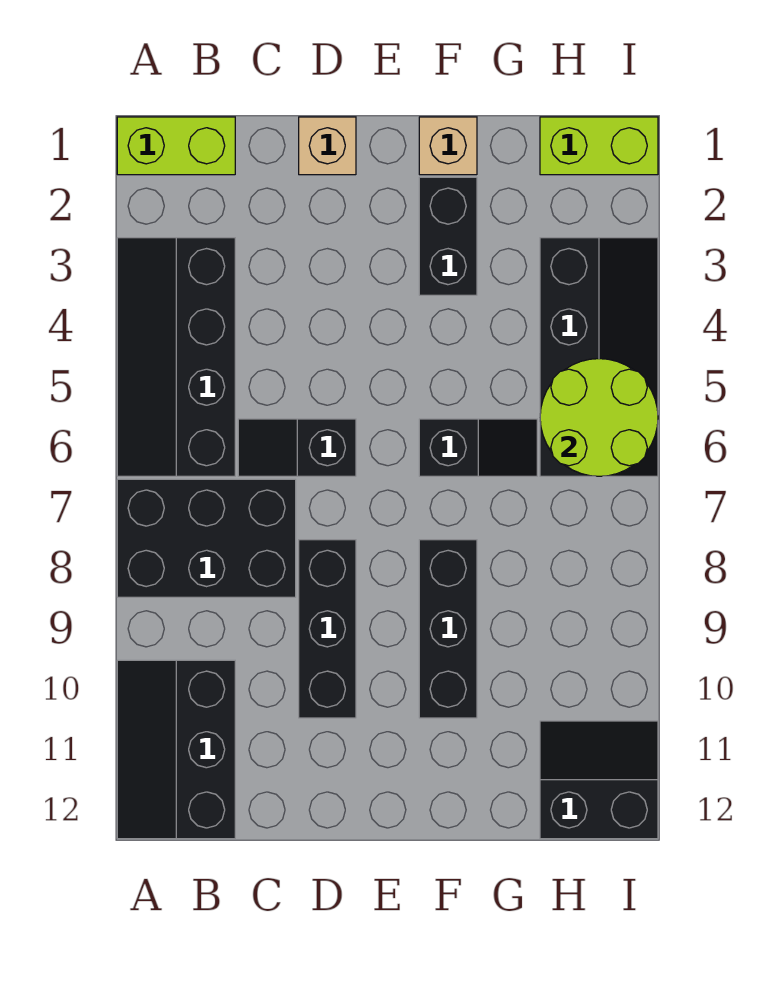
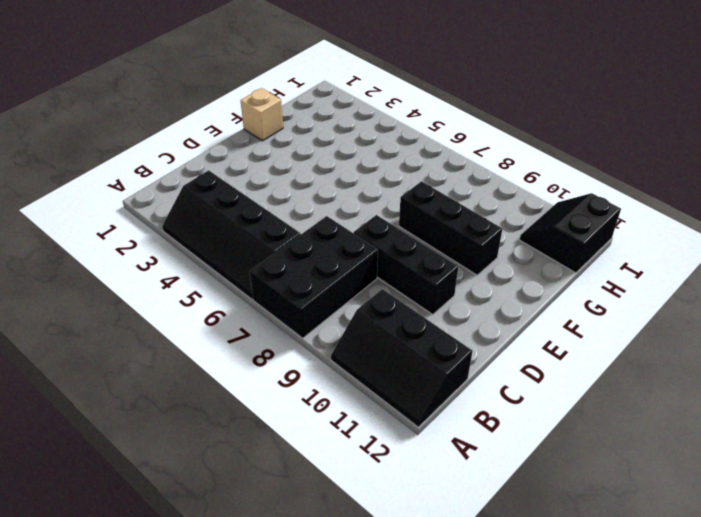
none -> lime brick A1:B1 level 1
none -> black slope C6:D6 level 1 top D
none -> tan brick D1 level 1

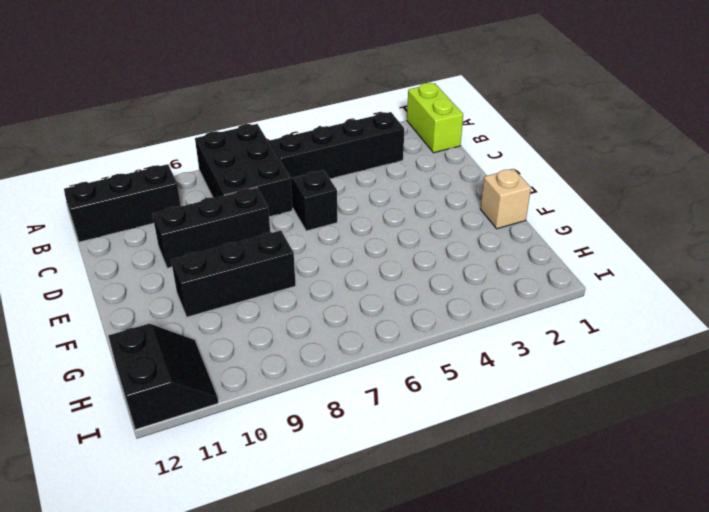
none -> tan brick D1 level 1
none -> black brick F2:F3 level 1
none -> black slope F6:G6 level 1 top F

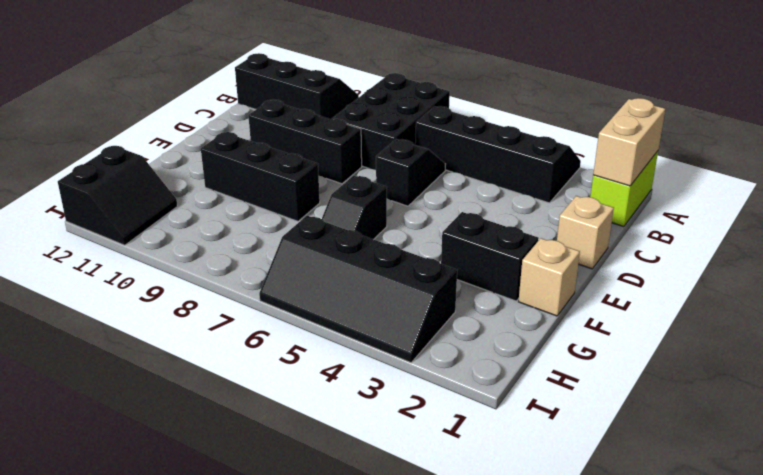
tan brick A1:B1 level 2 -> none
none -> lime brick H1:I1 level 1
none -> lime round brick H5:I6 level 2

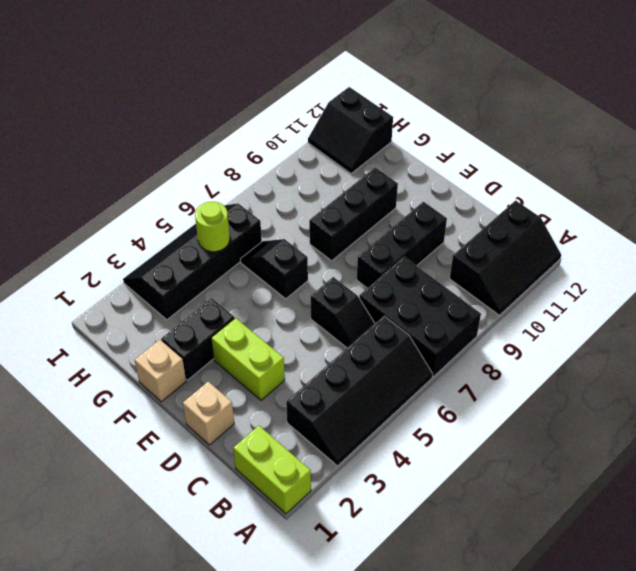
lime brick D3:E3 level 1 -> lime brick H1:I1 level 1
lime round brick H5 level 2 -> lime round brick H5:I6 level 2

